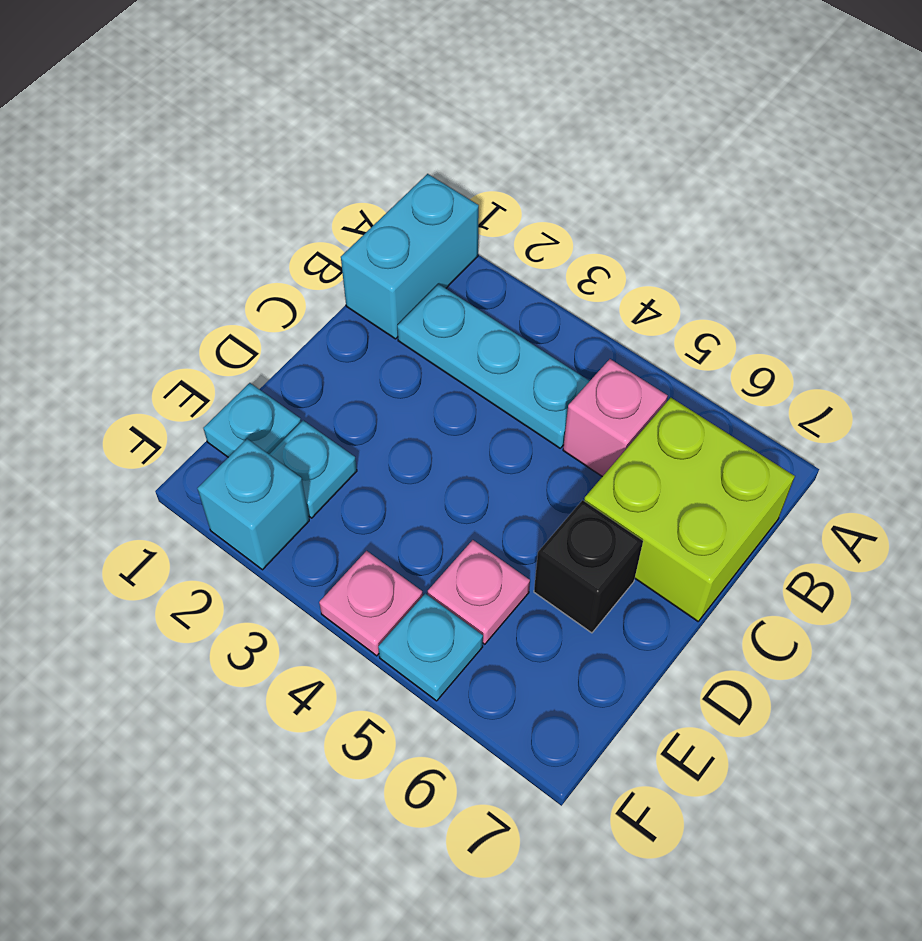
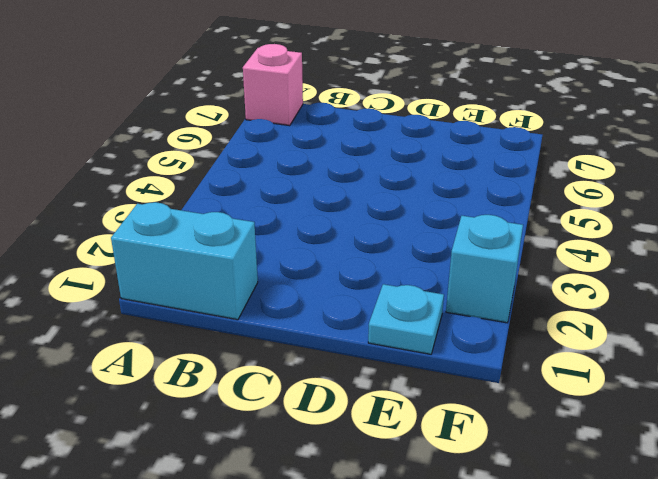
pink brick A7 level 1 -> pink brick B5 level 1
none -> cyan plate B2:B4 level 1
none -> lime brick B6:C7 level 1

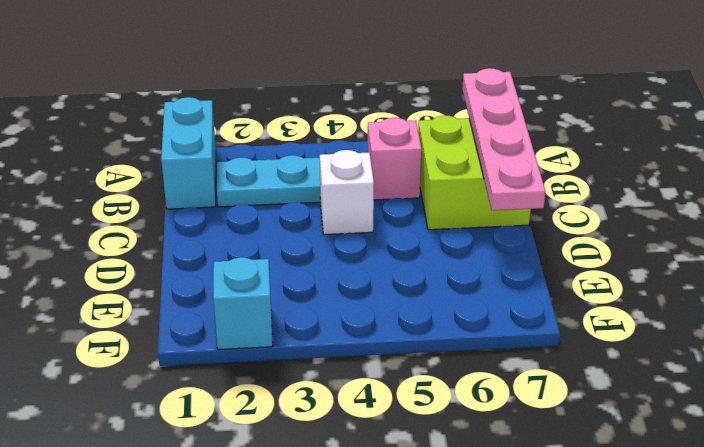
pink plate A7:D7 level 2 -> none
white brick C4 level 1 -> none
none -> black brick D6 level 1
none -> cyan plate E1 level 1

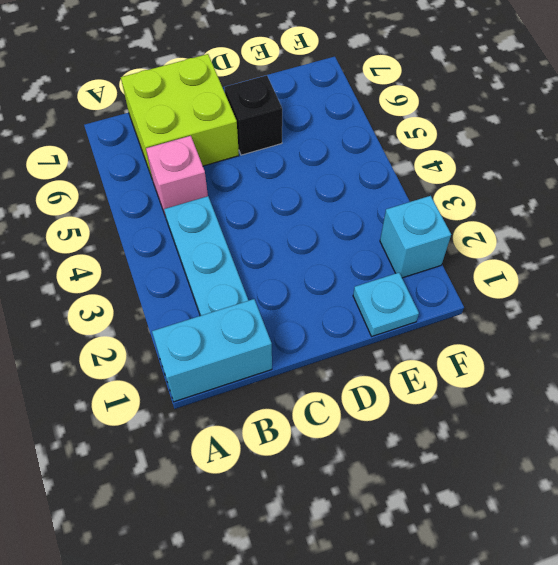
none -> cyan plate E2 level 1
none -> pink plate E5 level 1

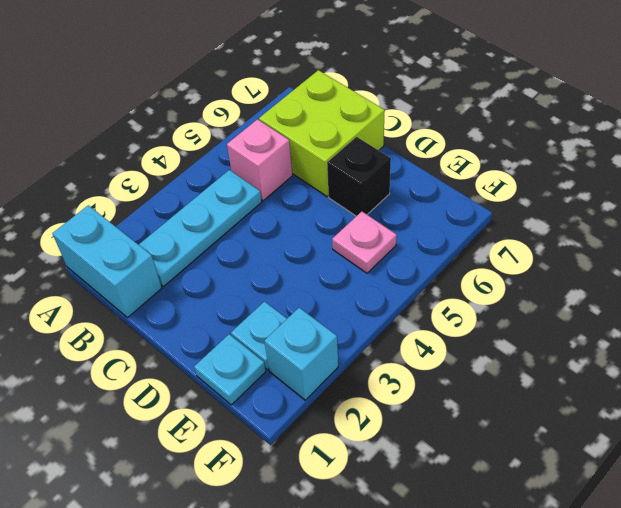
none -> pink plate F4 level 1
none -> cyan plate F5 level 1

